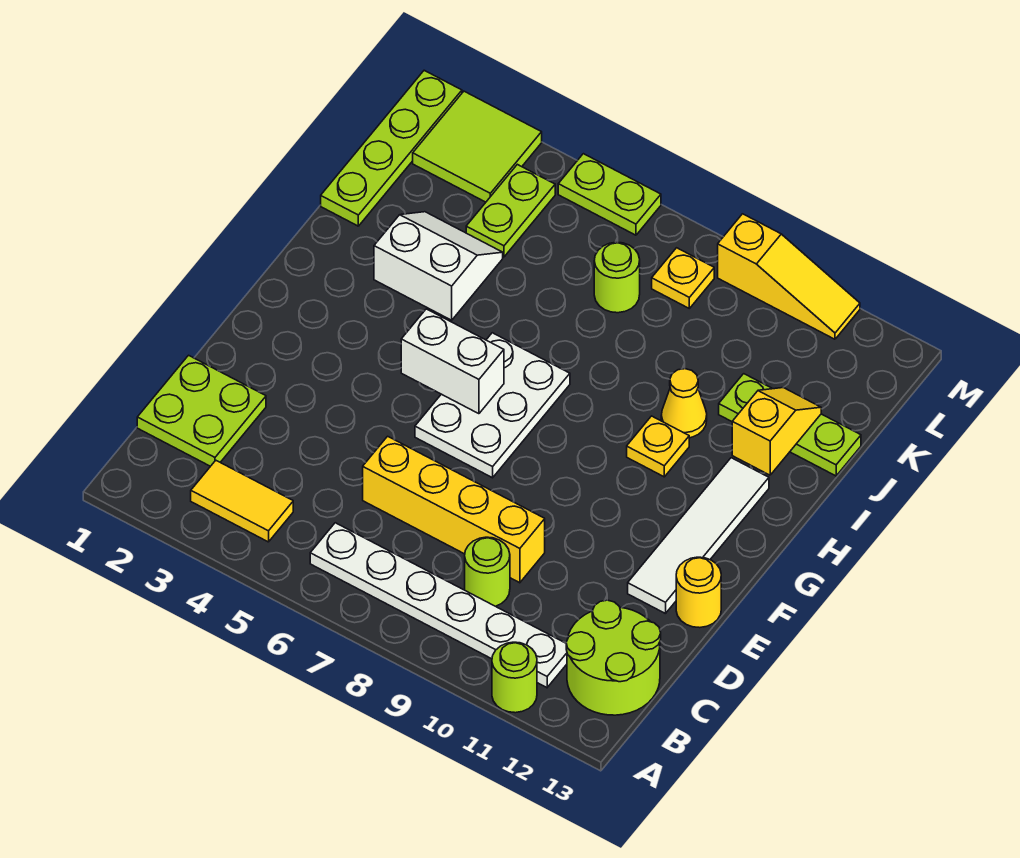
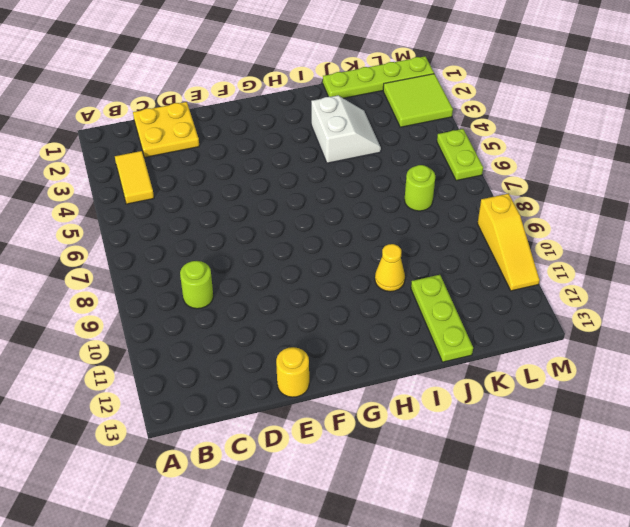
yellow plate C1:D2 level 1 -> lime plate C1:D2 level 1
none -> lime round brick A11 level 1
none -> white plate B6:B11 level 1
none -> lime round brick B12:C13 level 1

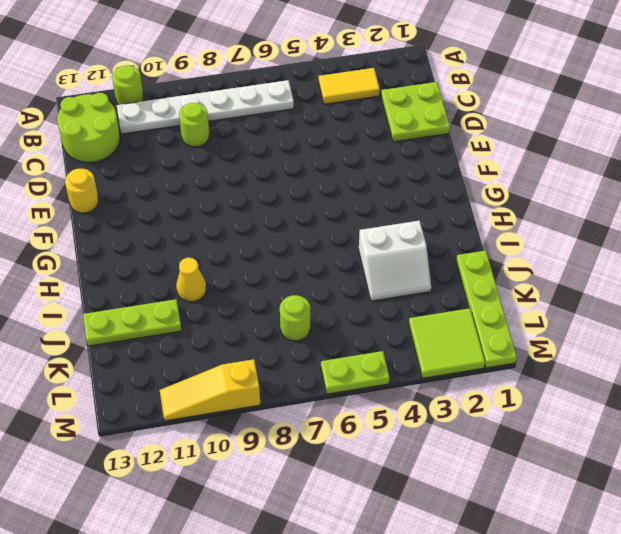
none -> yellow brick D6:D9 level 1
none -> white tile E12:H12 level 1
none -> white plate F6:H7 level 1

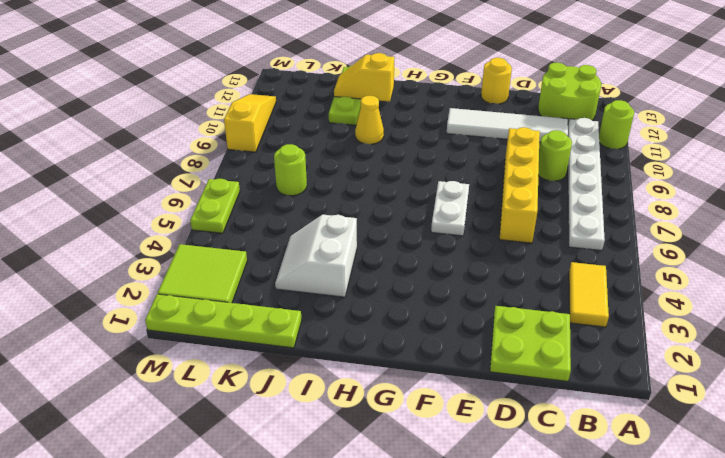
white tile C11:F11 level 1 -> white tile E12:H12 level 1
white plate F6:F7 level 1 -> white plate F6:H7 level 1
none -> yellow plate H10 level 1
none -> lime plate K4:L4 level 1
none -> yellow plate L8 level 1

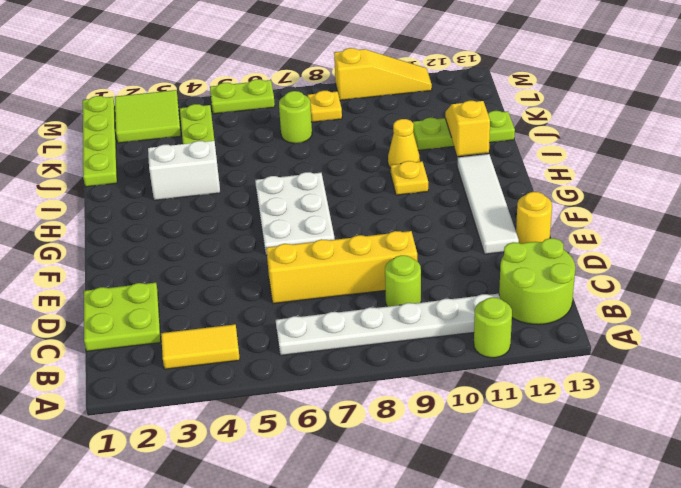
none -> white brick G5:G6 level 2

